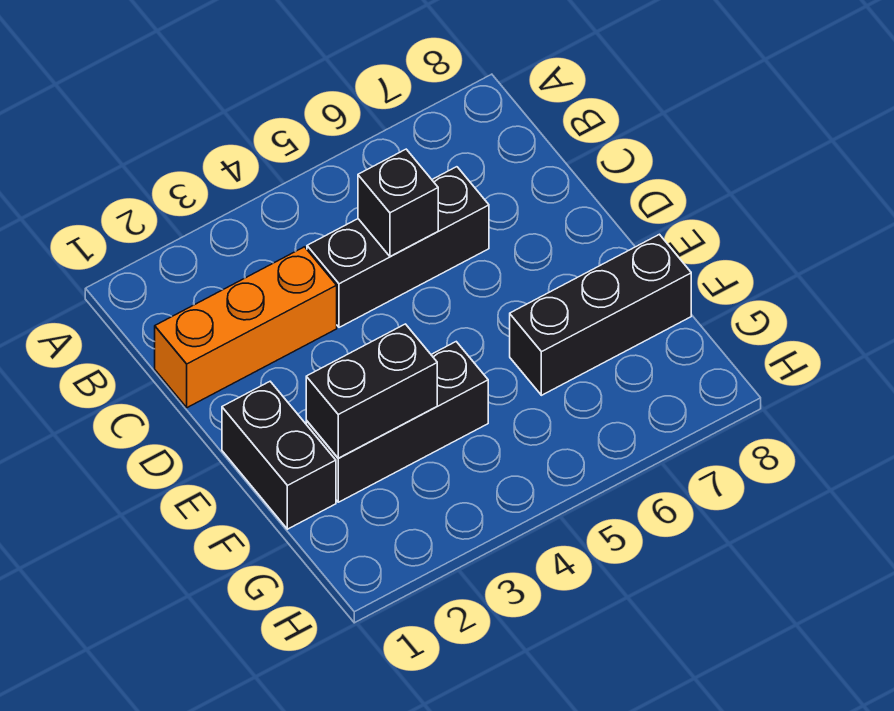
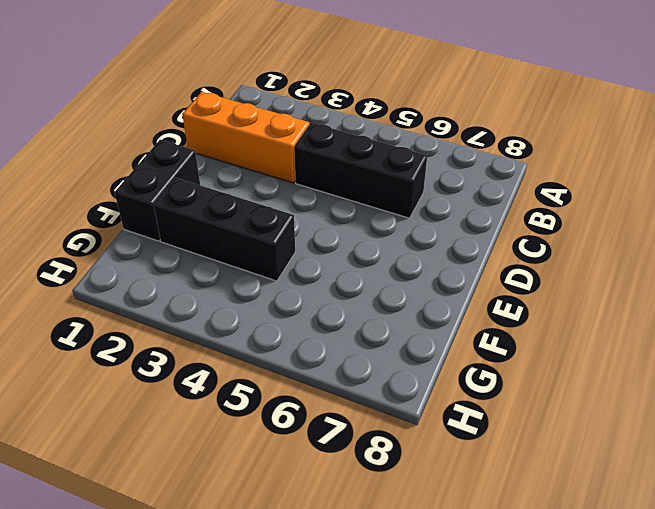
none -> black brick F6:F8 level 1
none -> black brick C5 level 2

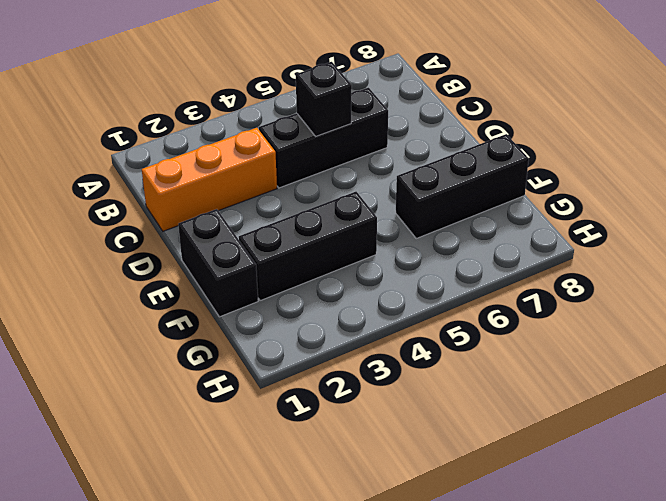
none -> black brick F2:F3 level 2

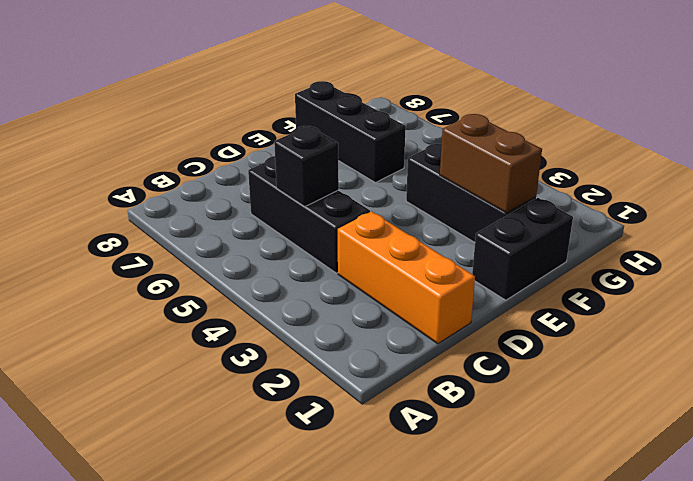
brown brick F2:F3 level 2 -> black brick F2:F3 level 2

